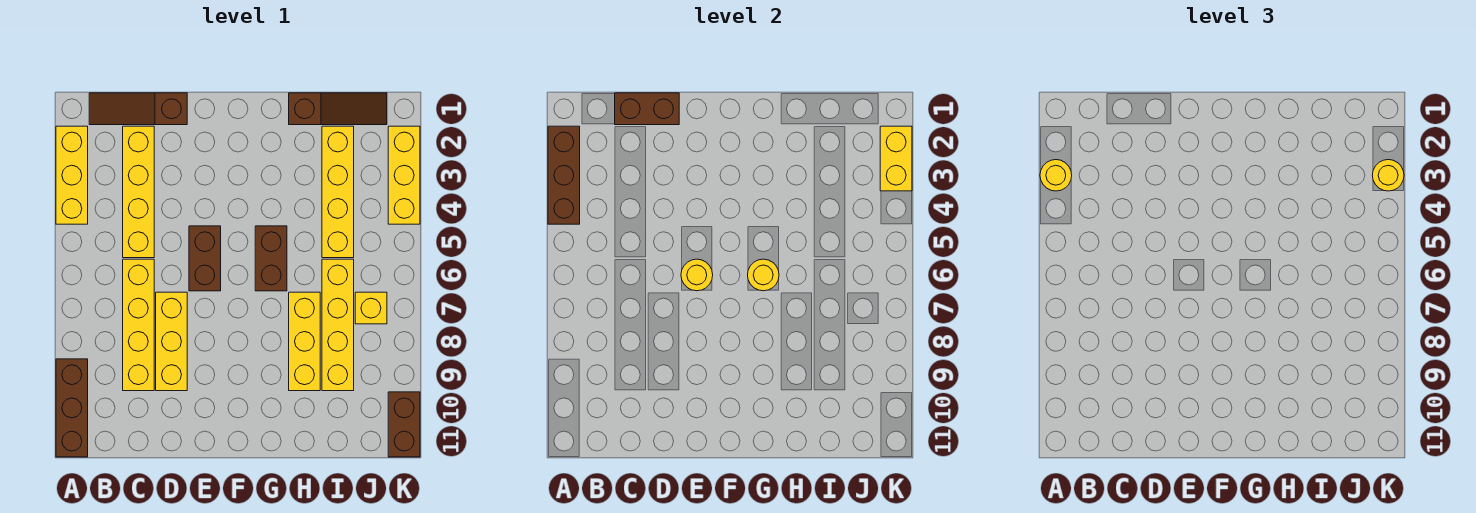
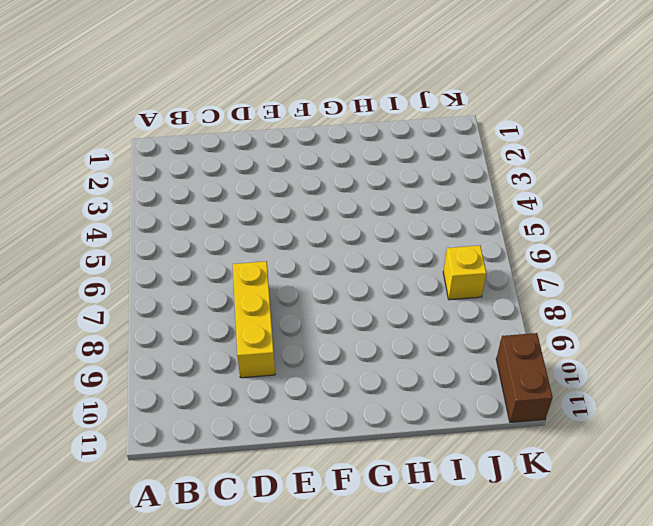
none -> yellow brick A2:A4 level 1
none -> brown brick A9:A11 level 1
none -> brown slope B1:D1 level 1 top D

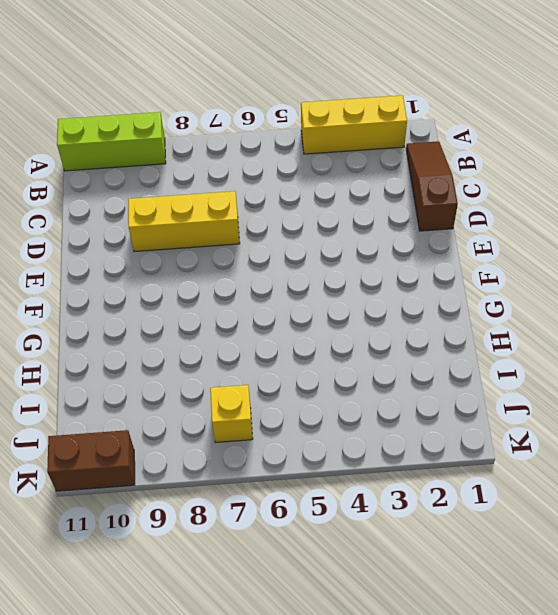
lime brick A9:A11 level 1 -> brown brick A9:A11 level 1
none -> yellow brick C2:C5 level 1
none -> yellow brick C6:C9 level 1
none -> brown brick E5:E6 level 1

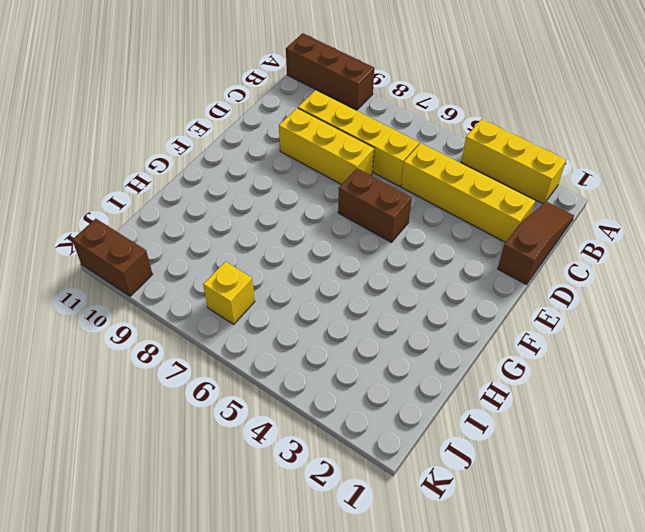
none -> brown brick G5:G6 level 1
none -> brown slope H1:J1 level 1 top H
none -> yellow brick H7:H9 level 1

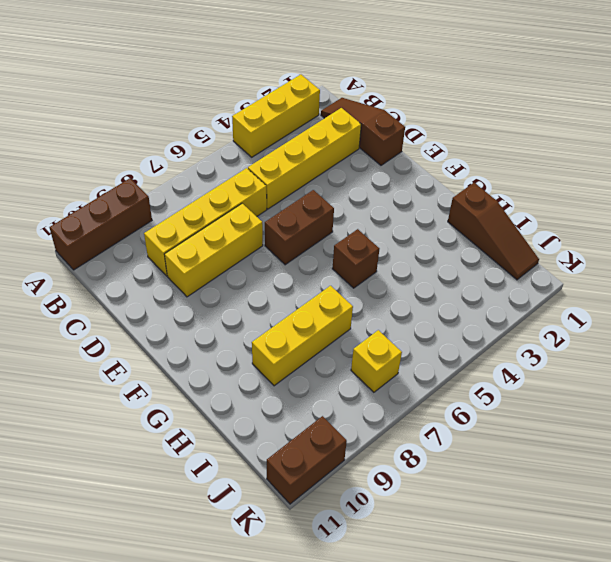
brown brick G5 level 1 -> brown brick G5:G6 level 1
none -> yellow brick I2:I5 level 1
none -> yellow brick I6:I9 level 1
none -> yellow brick K2:K4 level 1

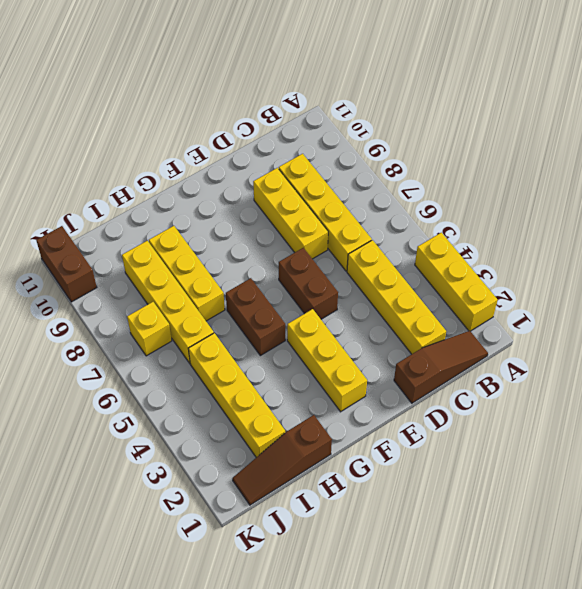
yellow brick F2:F4 level 1 -> yellow brick K2:K4 level 1
none -> brown brick A9:A11 level 1
none -> brown brick A2:A4 level 2
none -> brown brick C1:D1 level 2

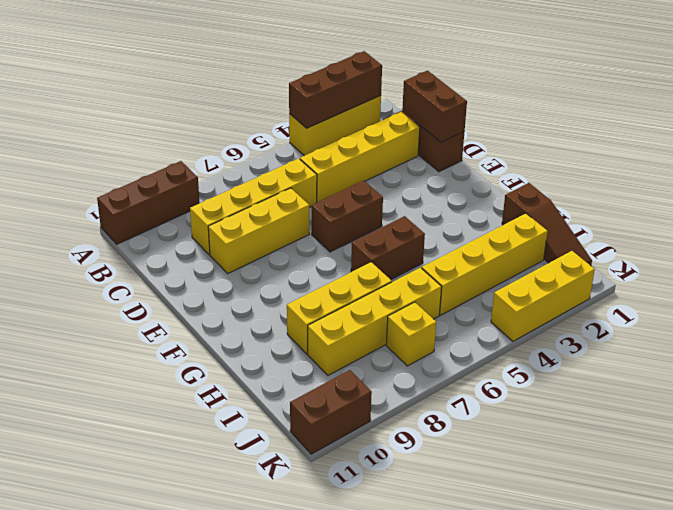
none -> yellow round brick E6 level 2
none -> yellow round brick G6 level 2
none -> yellow brick K2:K3 level 2

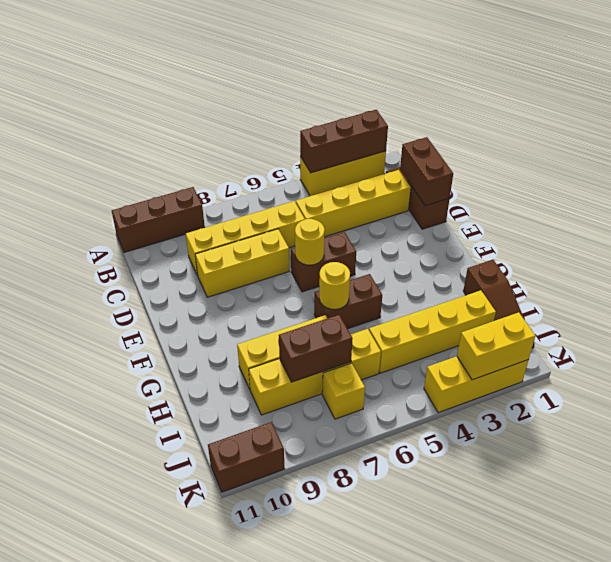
brown brick I7:I8 level 2 -> none
none -> yellow round brick A3 level 3
none -> yellow round brick K3 level 3

